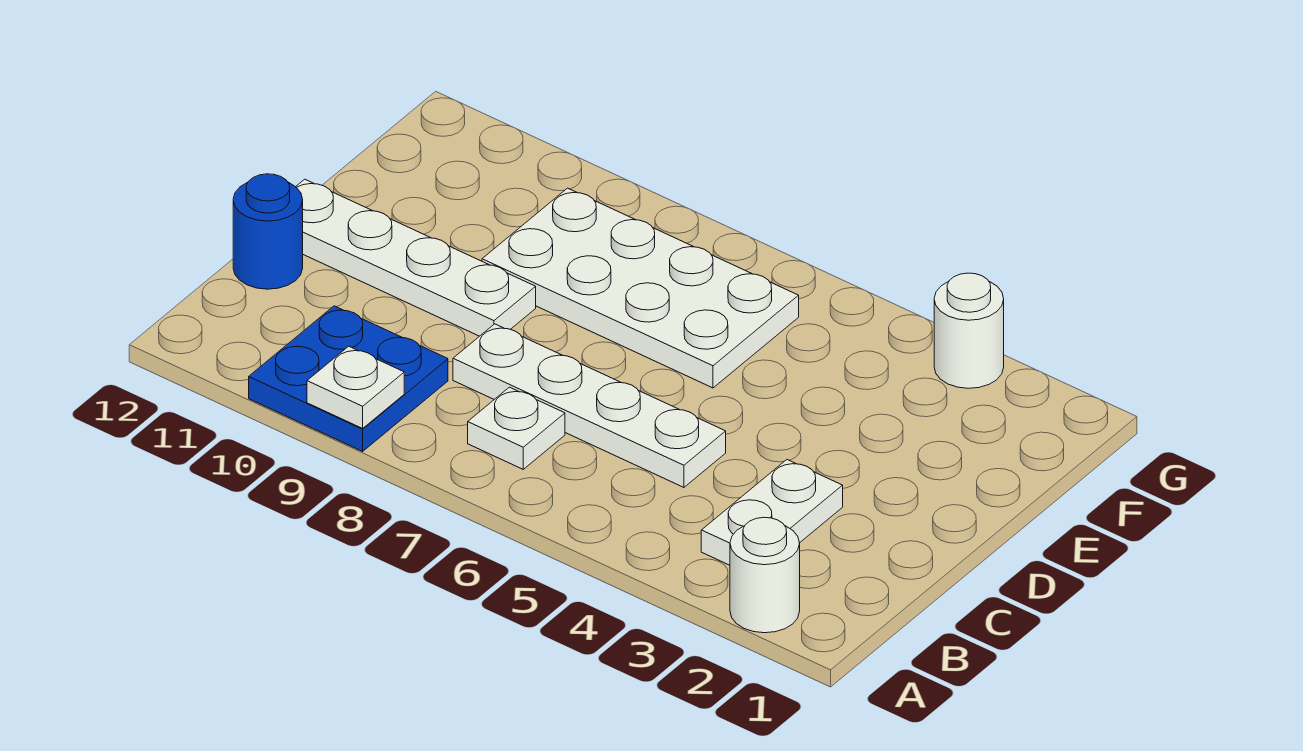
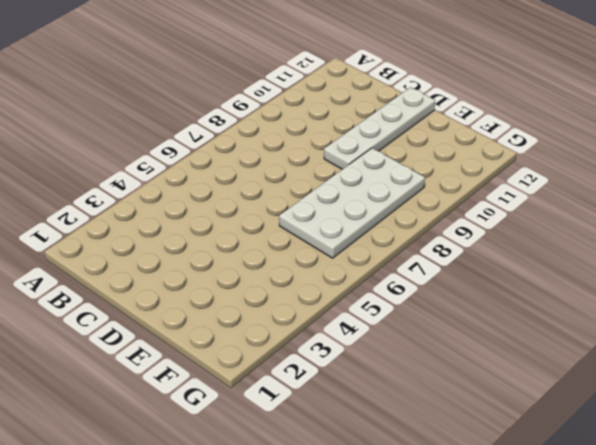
none -> white round brick A2 level 1
none -> blue plate A9:B10 level 1

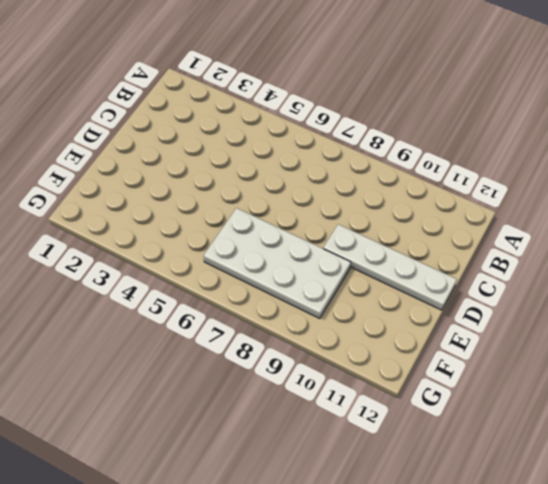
none -> white round brick A2 level 1
none -> blue plate A9:B10 level 1

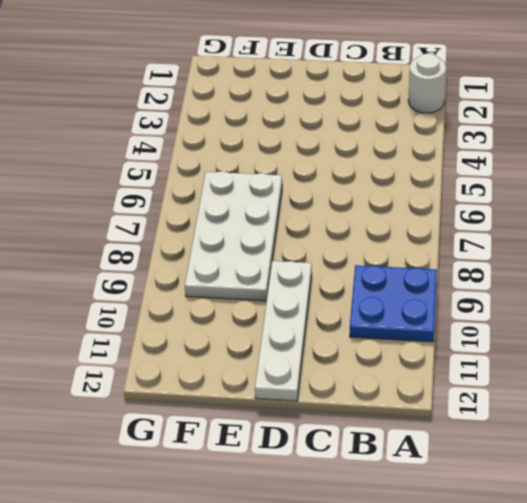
none -> white plate B3:C3 level 1
none -> white plate B7 level 1

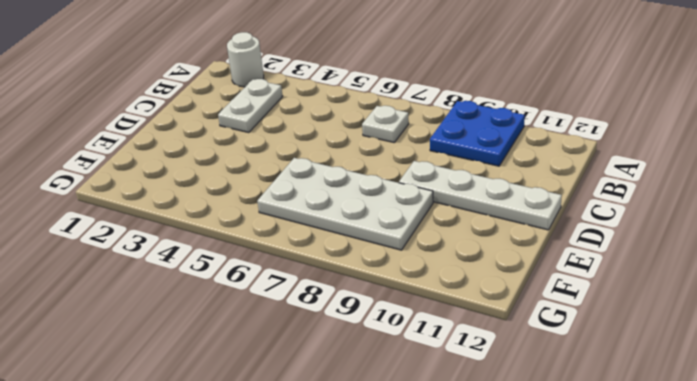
none -> white plate C5:C8 level 1
none -> blue round brick C12 level 1

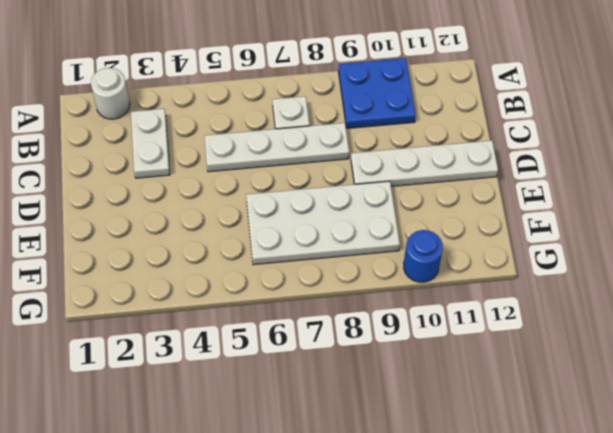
blue round brick G10 level 1 -> blue round brick C12 level 1
none -> white round brick G3 level 1
none -> white plate A9 level 2

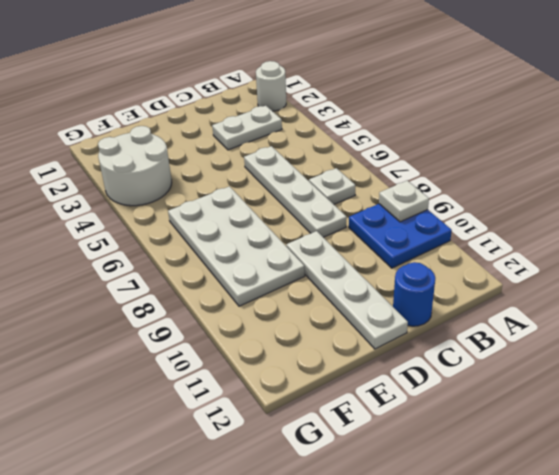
white round brick F3:G4 level 1 -> white round brick G3 level 1

